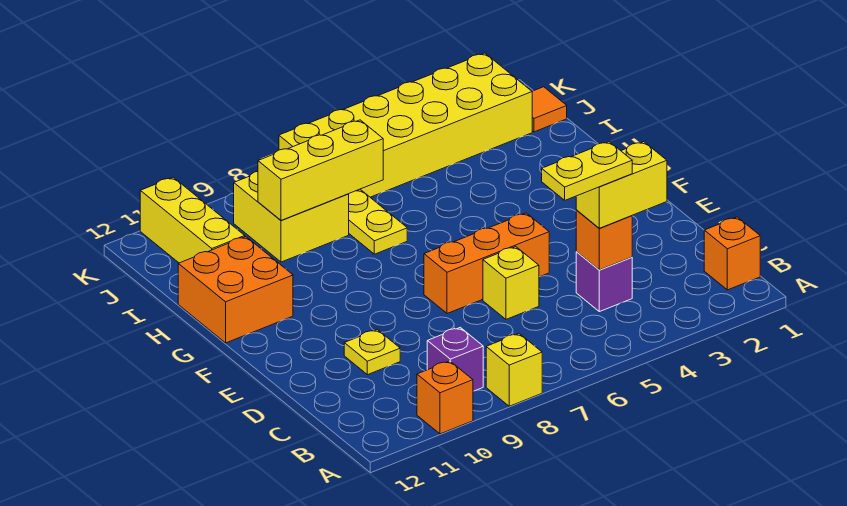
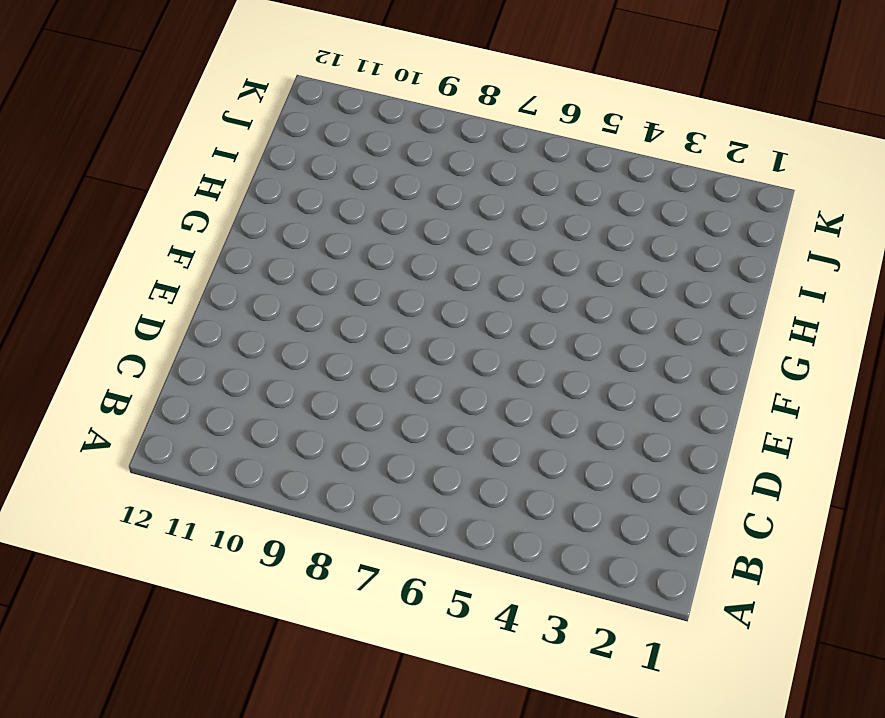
none -> yellow brick A8 level 1
none -> orange brick A10 level 1
none -> orange brick B1 level 1

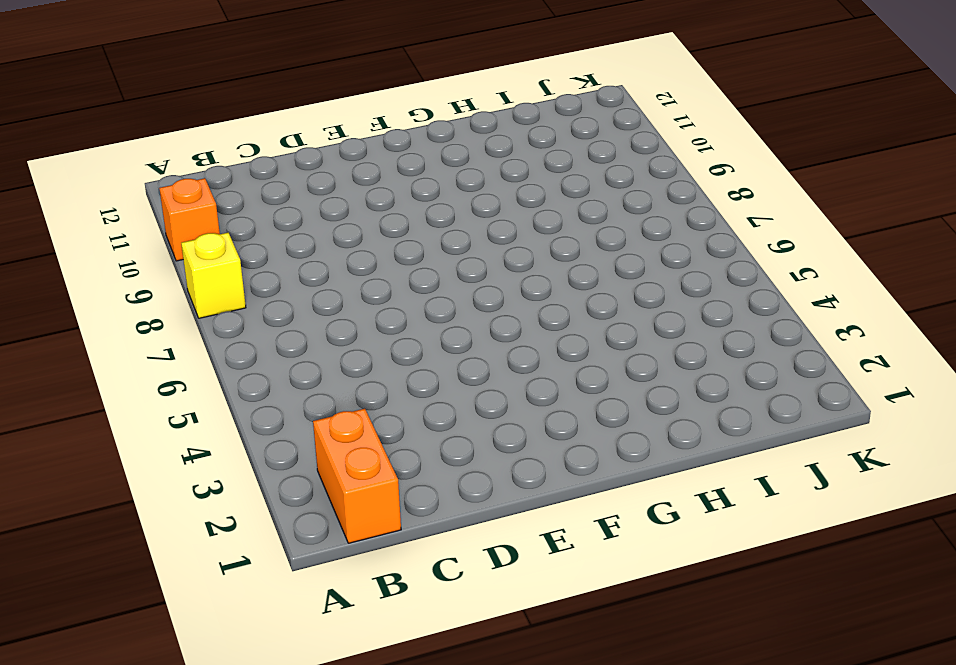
orange brick B1:B2 level 1 -> orange brick B1 level 1
none -> purple brick B9 level 1
none -> purple brick C4 level 1
none -> yellow brick D6 level 1

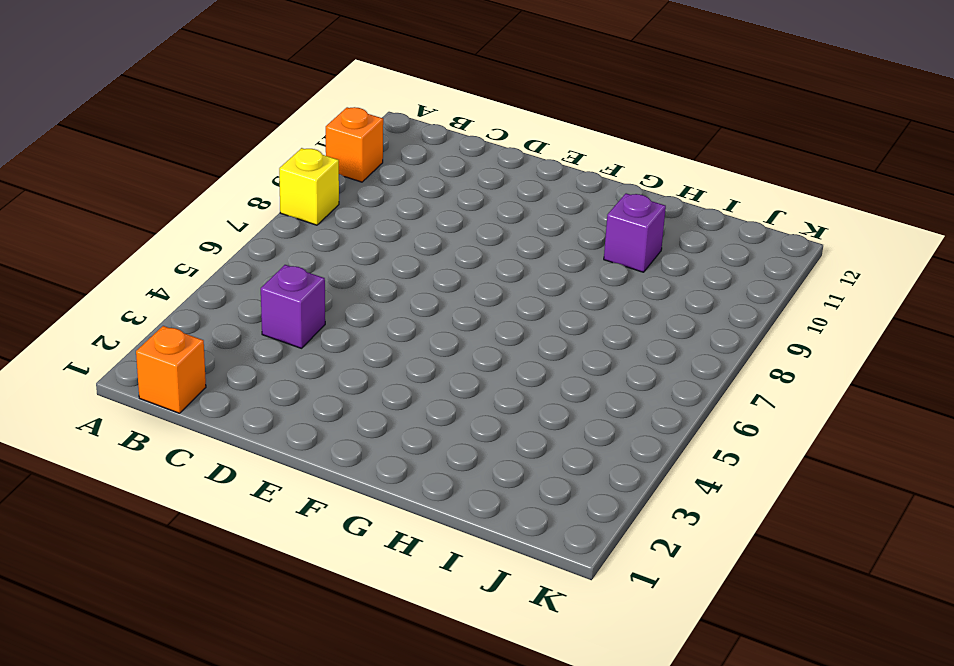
purple brick H10 level 1 -> purple brick B9 level 1
none -> yellow brick D6 level 1
none -> yellow plate D10 level 1
none -> orange brick E5:E7 level 1

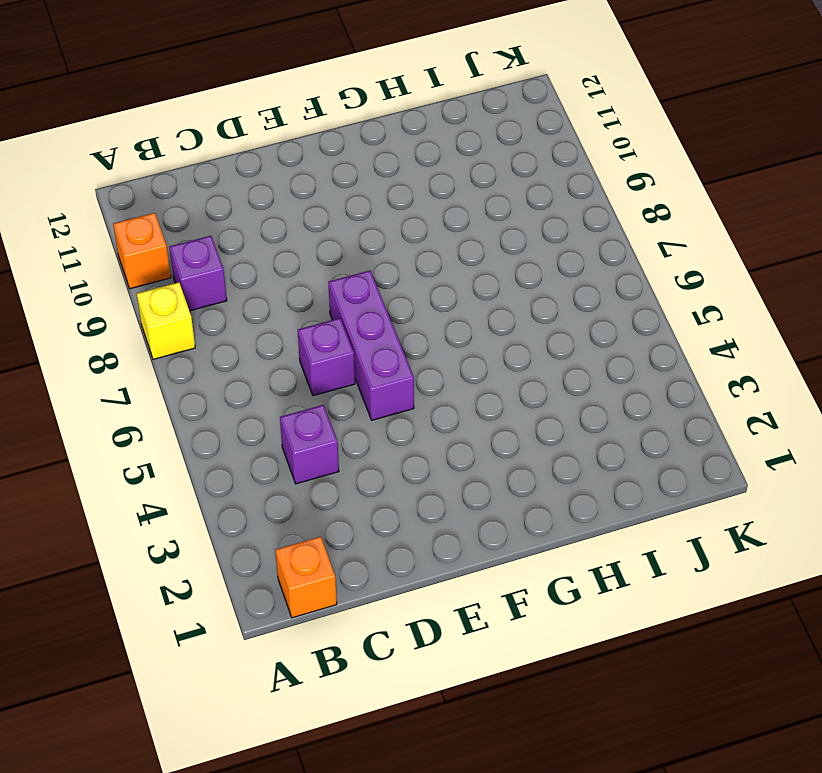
purple brick D6 level 1 -> yellow brick D6 level 1
purple brick E5:E7 level 1 -> orange brick E5:E7 level 1
none -> yellow plate D10 level 1
none -> orange brick G11:H12 level 1
none -> yellow plate H7:I7 level 1

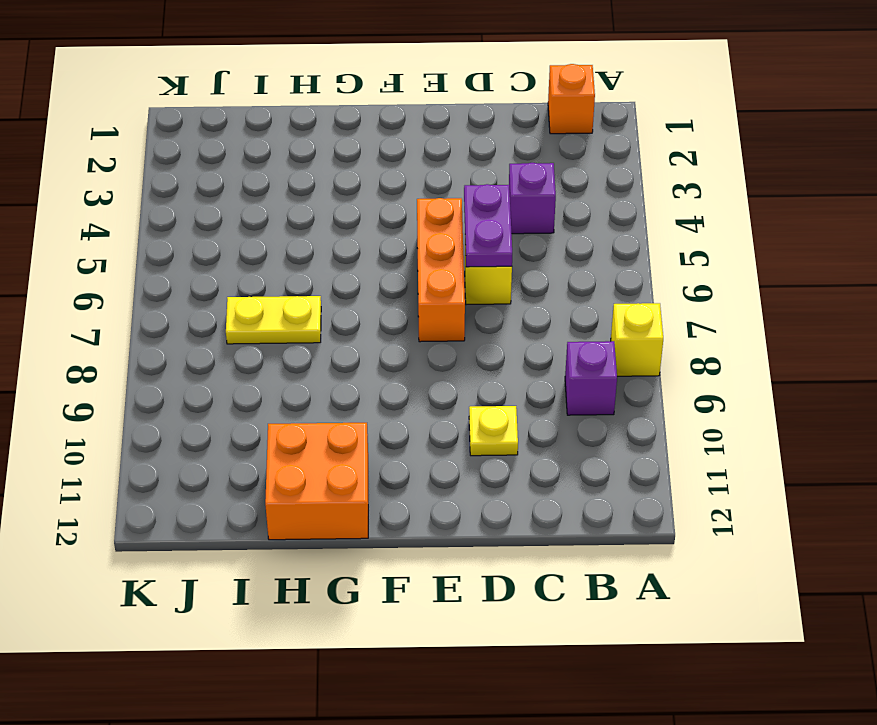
purple plate D5:D6 level 2 -> none
none -> orange brick A10 level 1
none -> yellow brick I8:J9 level 1
none -> yellow brick I11:K11 level 1

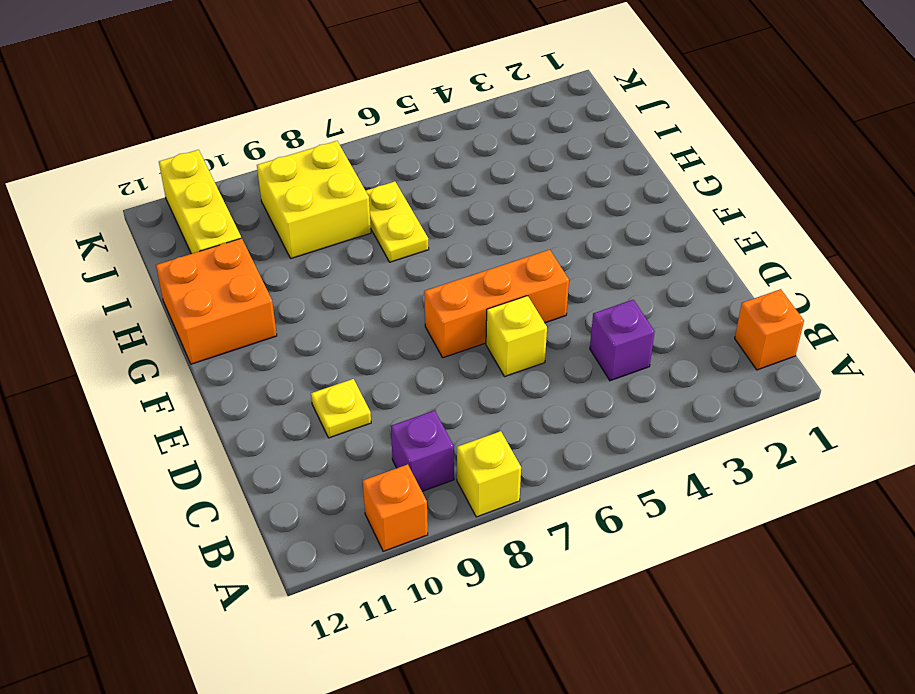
none -> orange tile J1 level 1
none -> yellow brick J2:K7 level 1
none -> orange brick C4 level 2

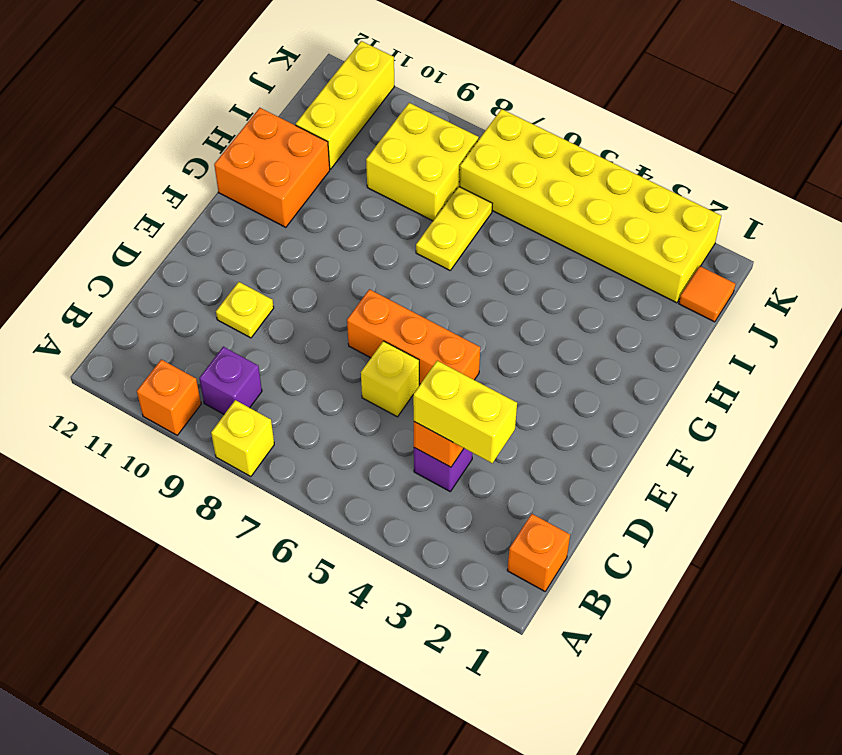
none -> yellow brick I7:I9 level 2
none -> yellow plate C4:C5 level 4

